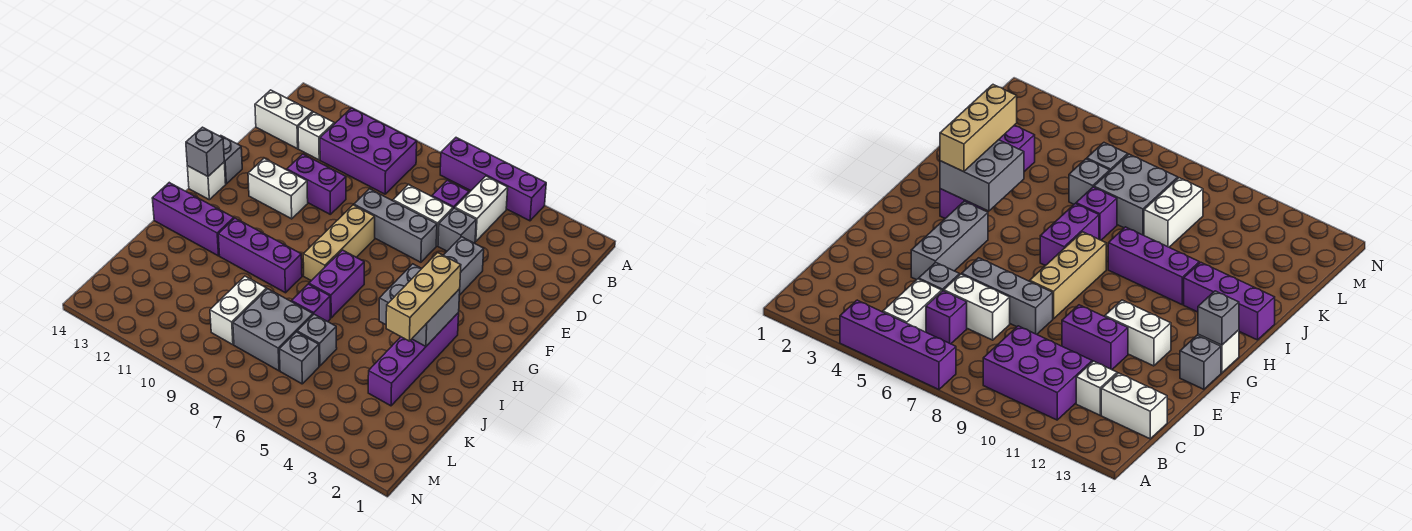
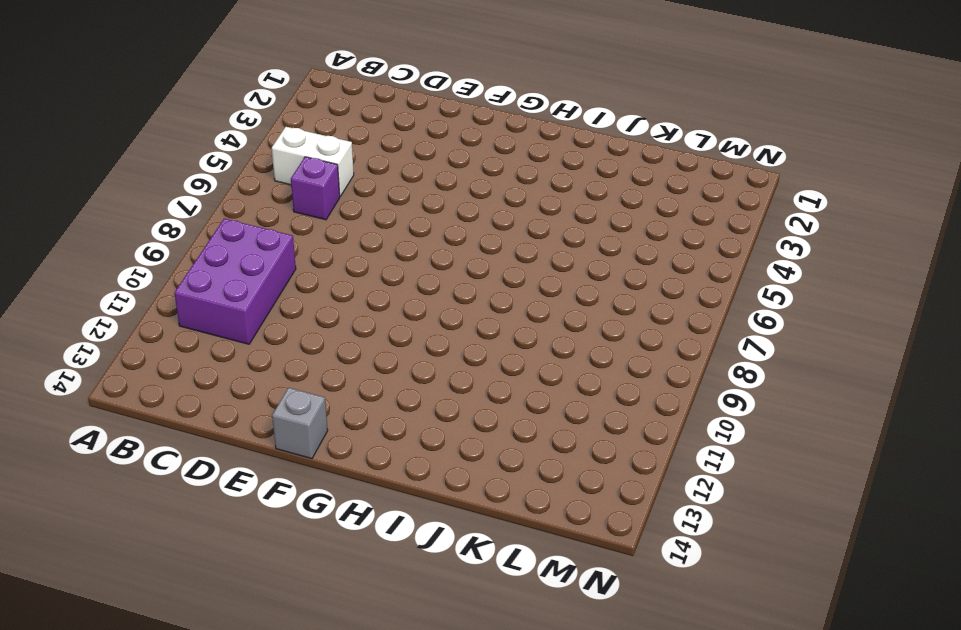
none -> purple brick A4:A7 level 1
none -> white brick C12 level 1
none -> white brick C13:C14 level 1

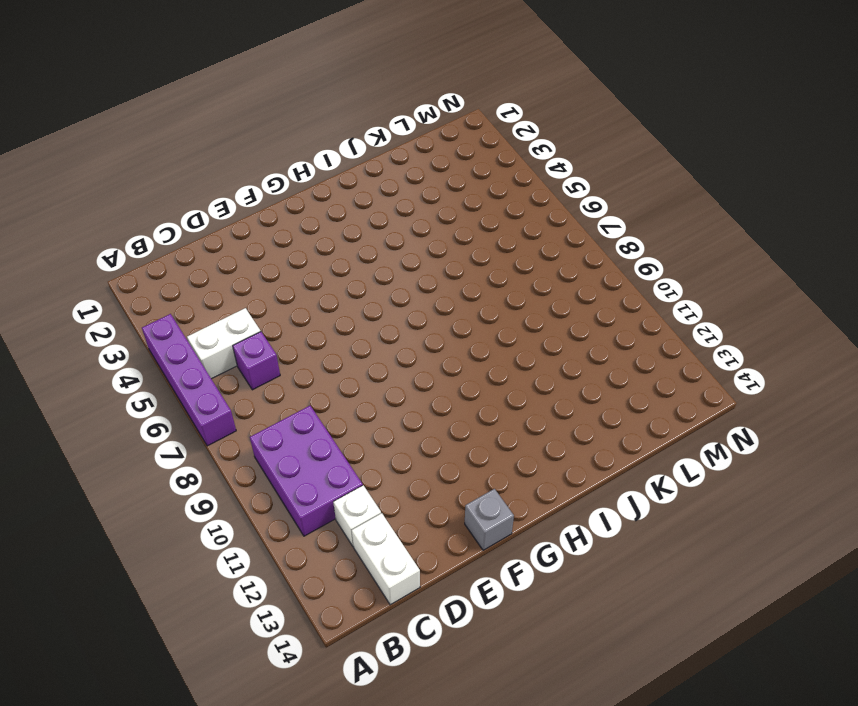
none -> grey brick D5 level 1
none -> white brick D6:D7 level 1
none -> grey brick E4:G4 level 1

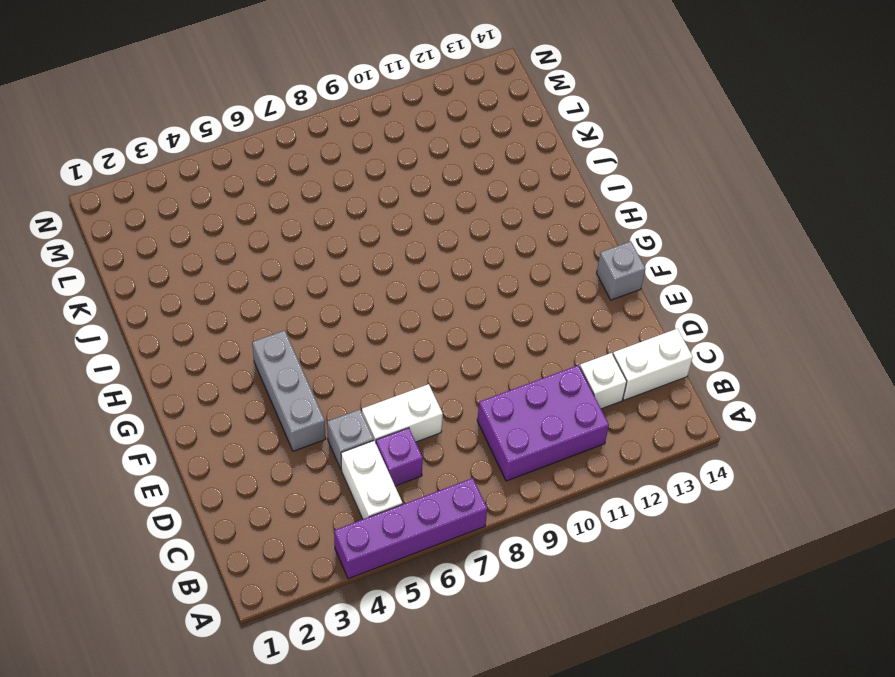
none -> grey brick E6:E8 level 1
none -> purple brick E10:E11 level 1
none -> tan brick F8:H8 level 1

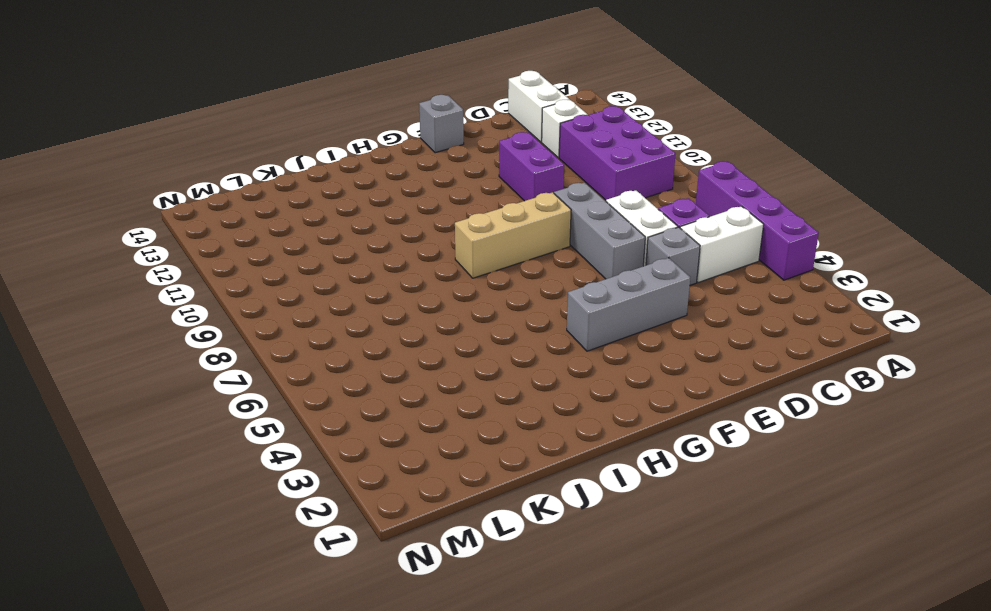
none -> white brick F11:F12 level 1
none -> white brick G14 level 1
none -> purple brick H3:K3 level 1

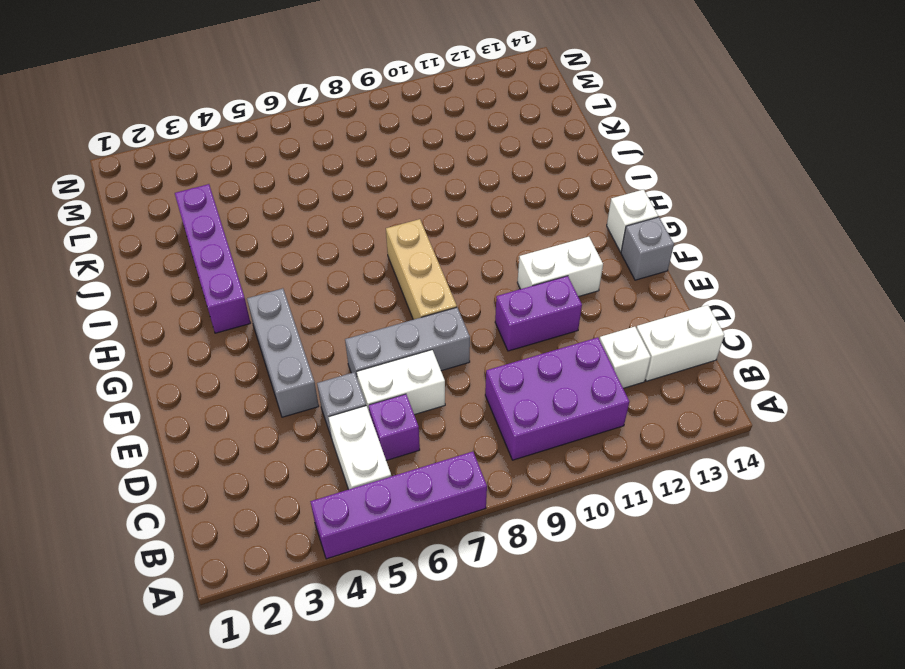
none -> purple brick H7:I7 level 1
none -> purple brick I9:I11 level 1
none -> purple brick I12:I14 level 1

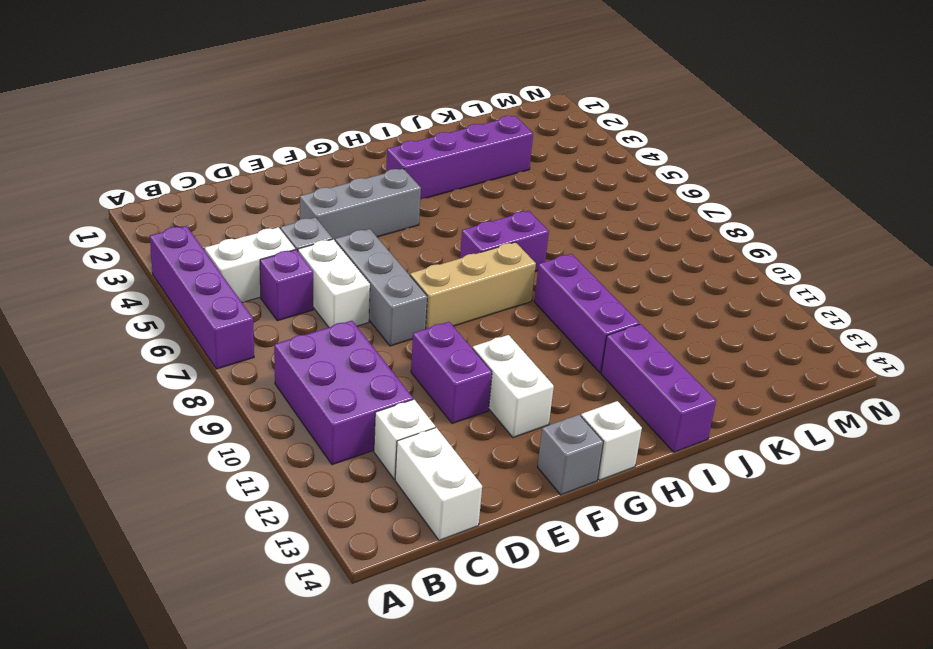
none -> purple brick J7 level 1
none -> grey brick K6 level 1
none -> grey brick K7:L8 level 1

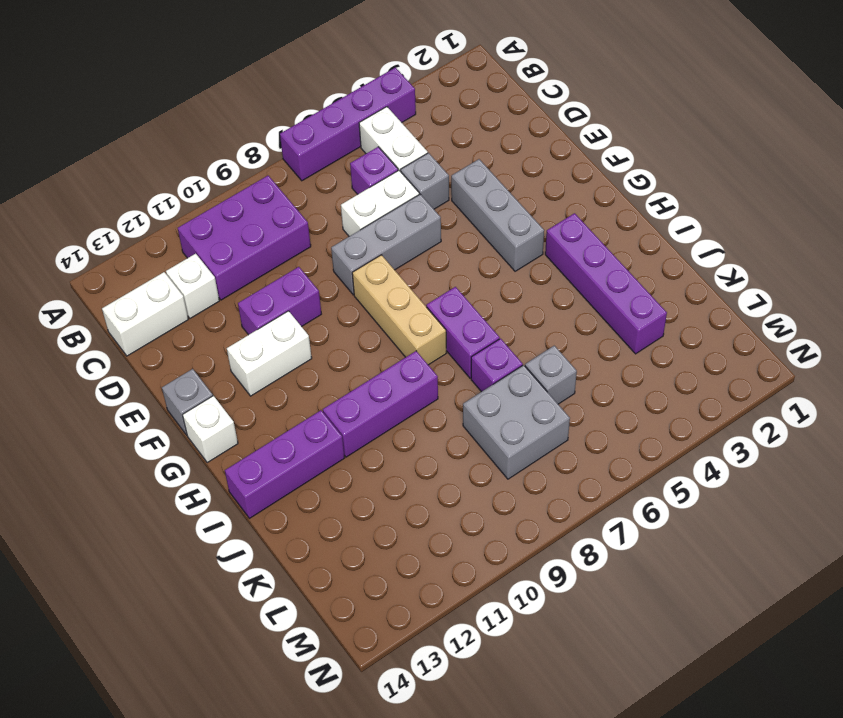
none -> white brick K9:L9 level 1
none -> grey brick L6 level 1
none -> grey brick G14 level 2

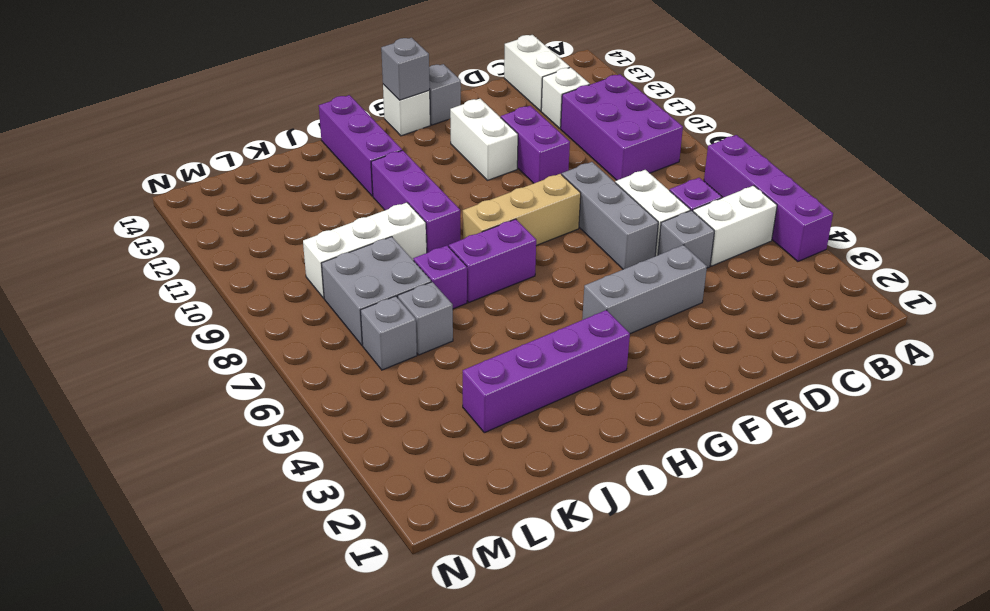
white brick J9:L9 level 1 -> white brick K9:L9 level 1
none -> grey brick H3:I4 level 2
none -> tan brick H3:J3 level 3

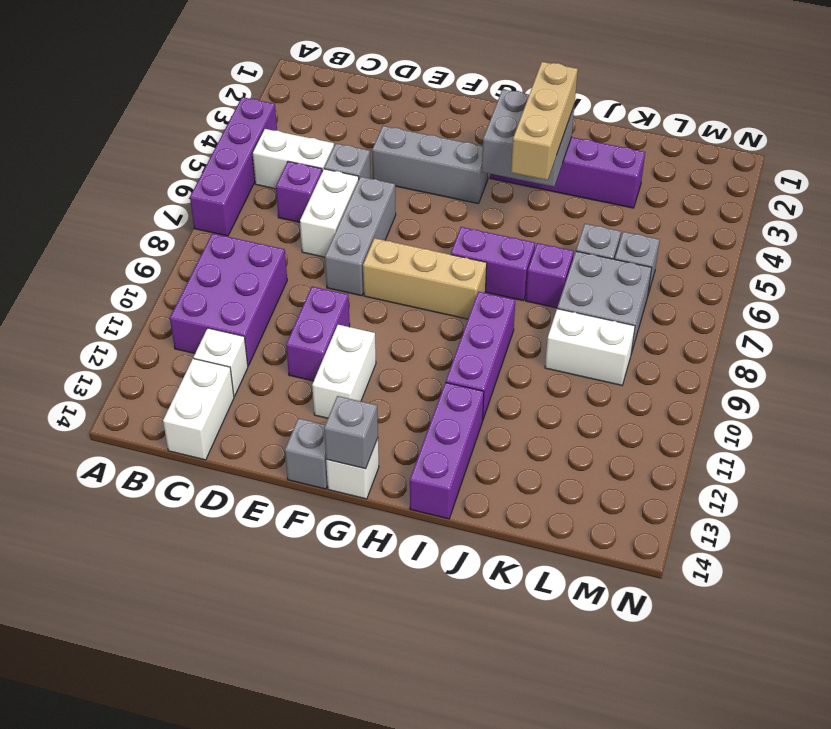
tan brick I3:I5 level 3 -> tan brick H3:J3 level 3

